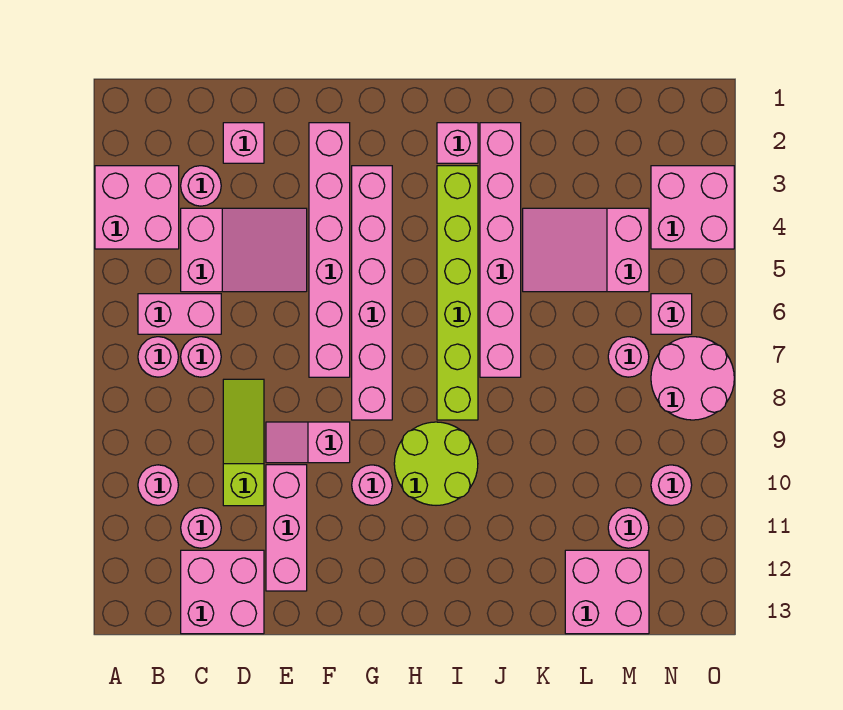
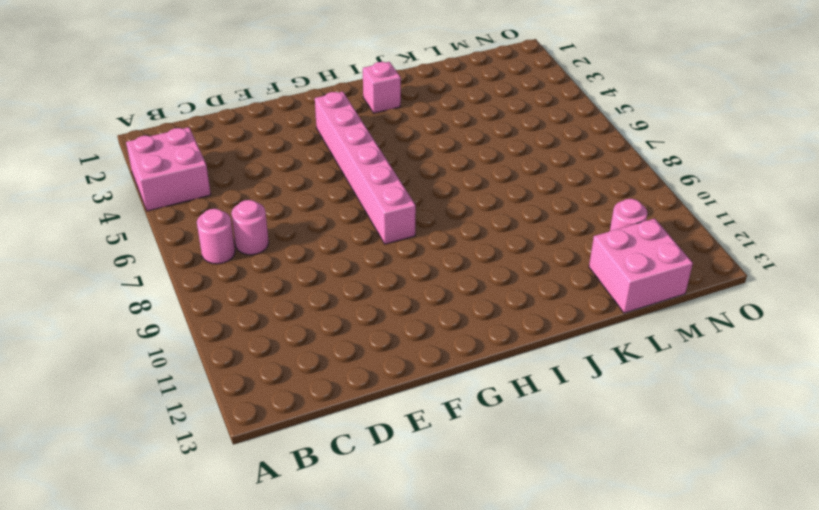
none -> pink brick B6:C6 level 1
none -> pink round brick B10 level 1
none -> pink round brick C3 level 1

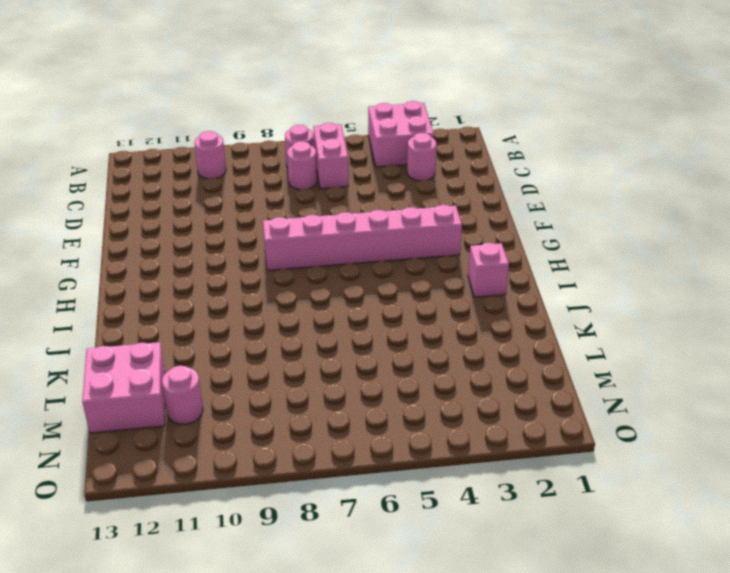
none -> pink slope C4:E5 level 1 top C
none -> pink round brick C11 level 1
none -> pink brick C12:D13 level 1

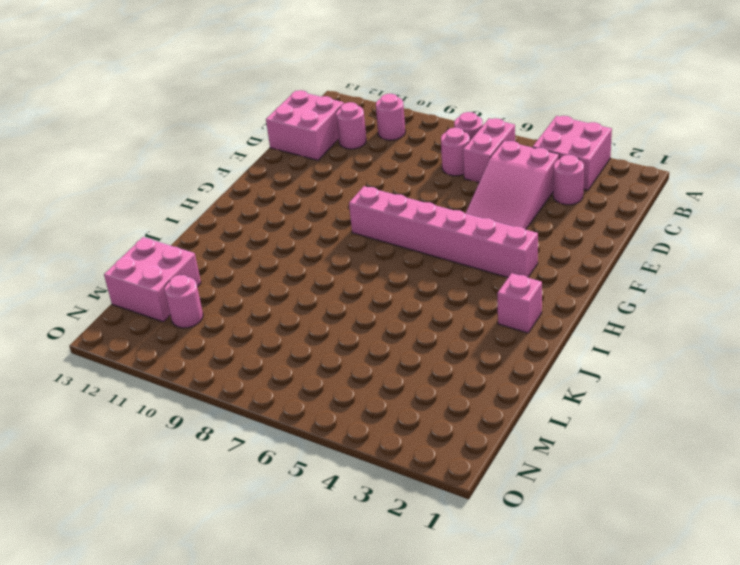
none -> pink brick D2 level 1
none -> lime slope D8:D10 level 1 top 10
none -> pink slope E9:F9 level 1 top F

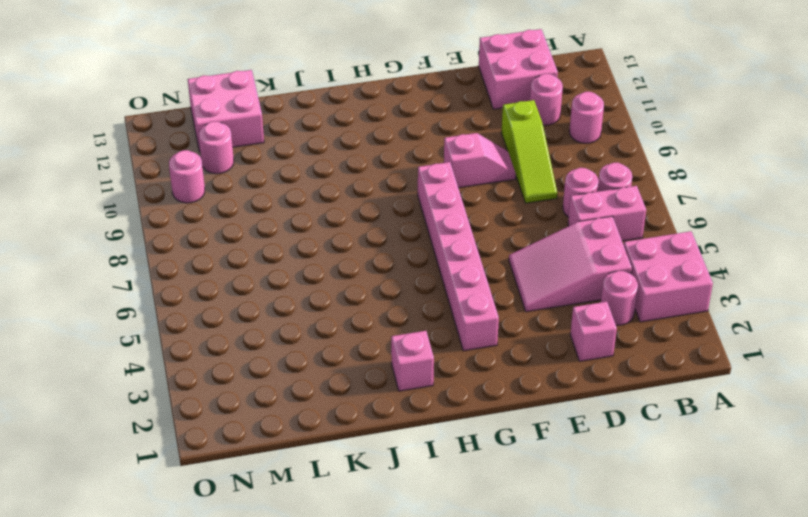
none -> pink brick E10:E12 level 1
none -> pink brick F2:F7 level 1
none -> pink round brick G10 level 1

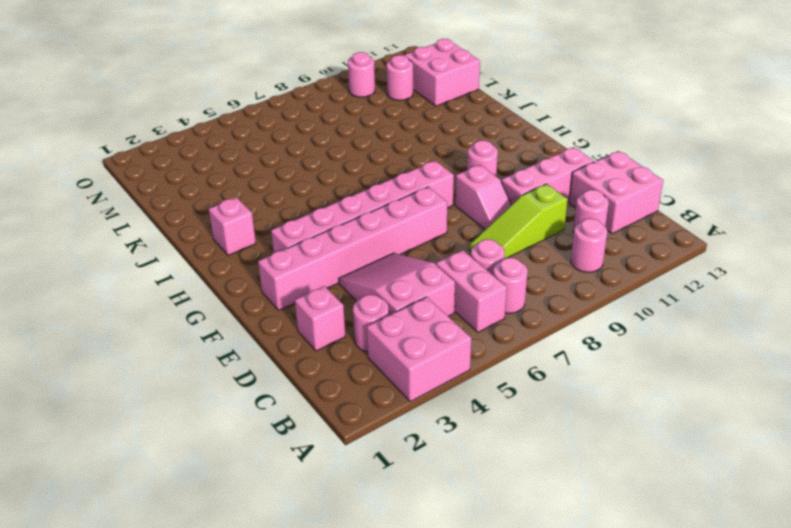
none -> lime round brick H9:I10 level 1
none -> lime brick I3:I8 level 1
none -> pink brick J2:J7 level 1

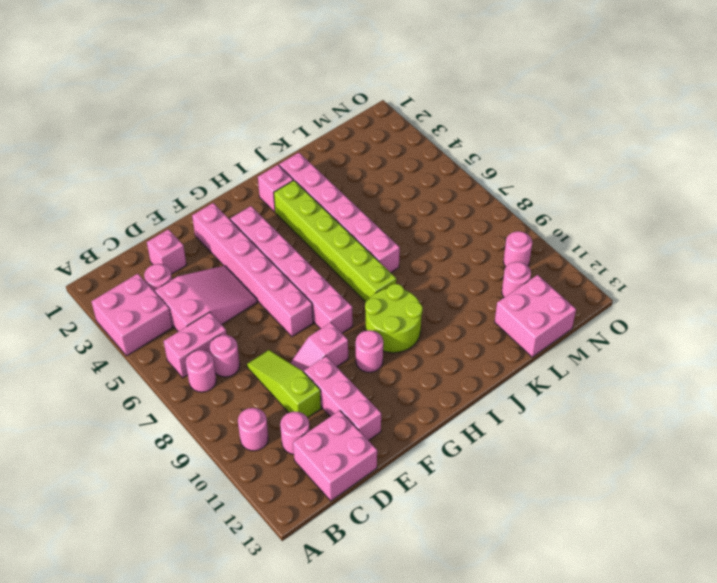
none -> pink slope K4:M5 level 1 top M
none -> pink round brick M7 level 1
none -> pink brick N3:O4 level 1

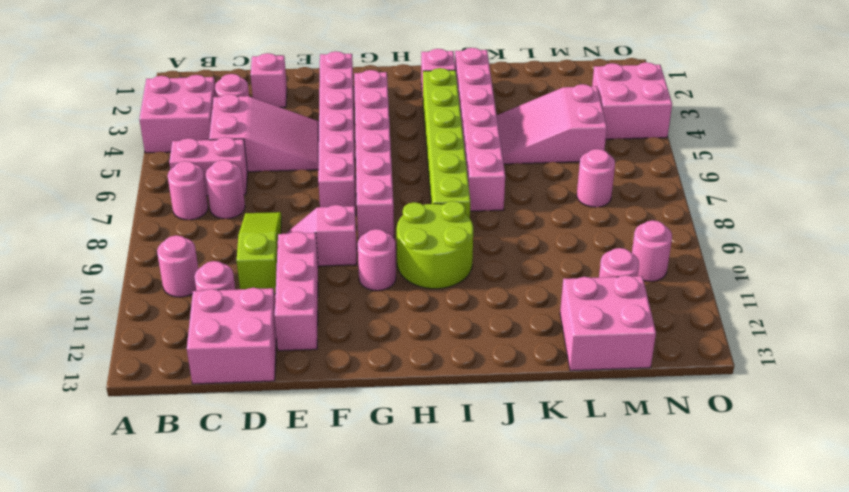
none -> pink brick N6 level 1
none -> pink round brick N7:O8 level 1

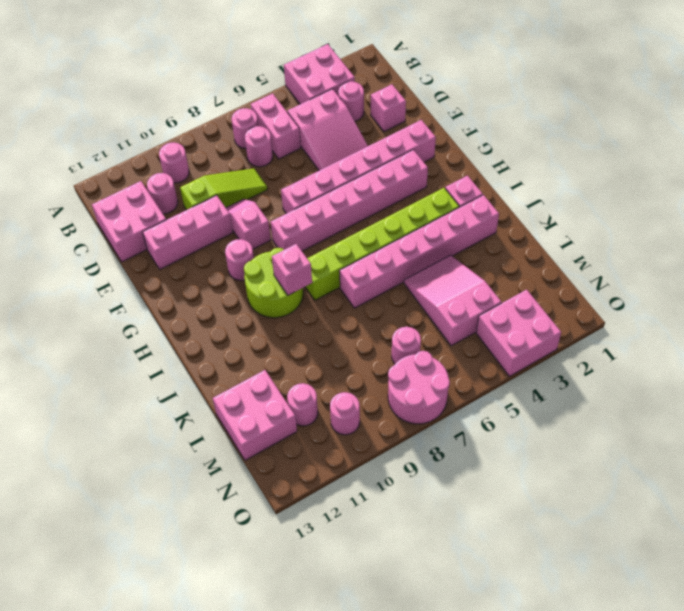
pink brick I9 level 2 -> pink brick N6 level 1

